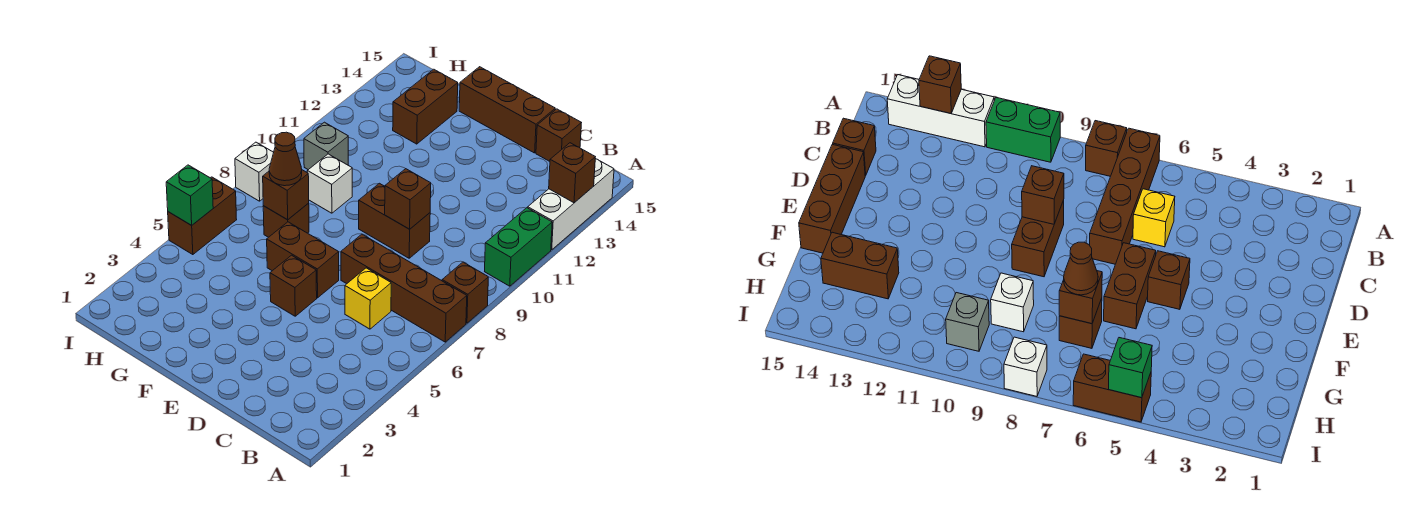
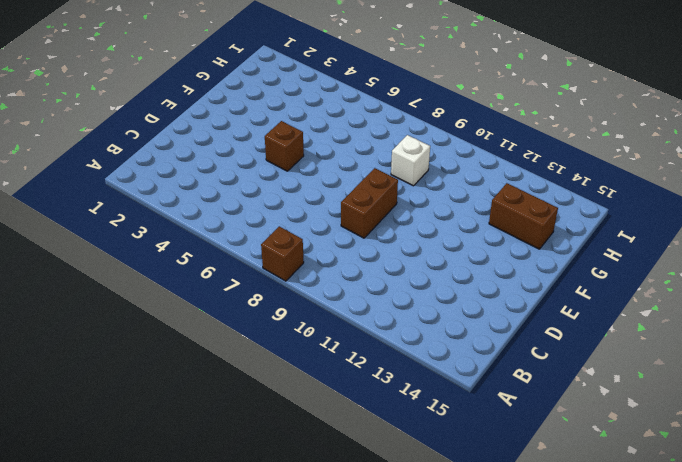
none -> brown brick A7:D7 level 1
none -> green brick A10:A11 level 1
none -> white brick A12:A14 level 1

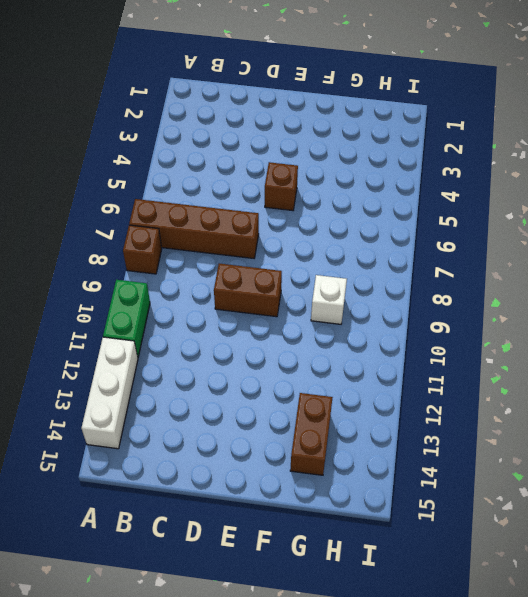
none -> yellow brick C6 level 1
none -> brown brick C15 level 1
none -> brown brick D15:F15 level 1

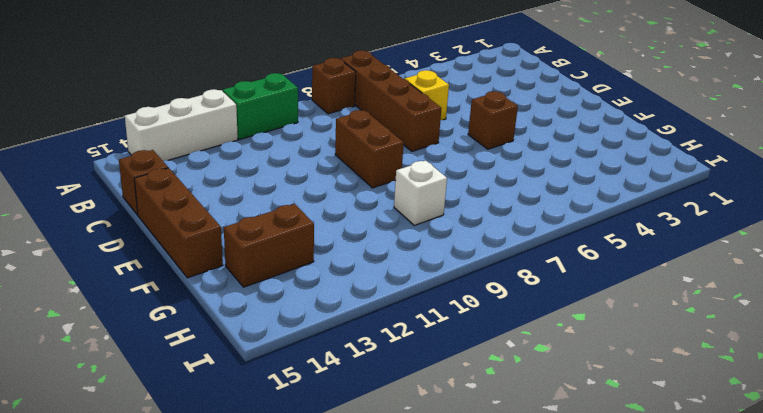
none -> brown brick E6:F6 level 1
none -> brown brick G7 level 1
none -> grey brick H10 level 1

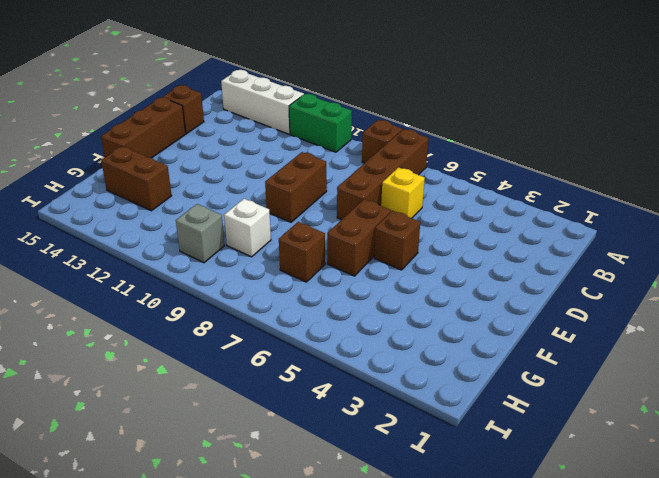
none -> brown brick I5:I6 level 1
none -> white brick I8 level 1
none -> brown brick A13 level 2

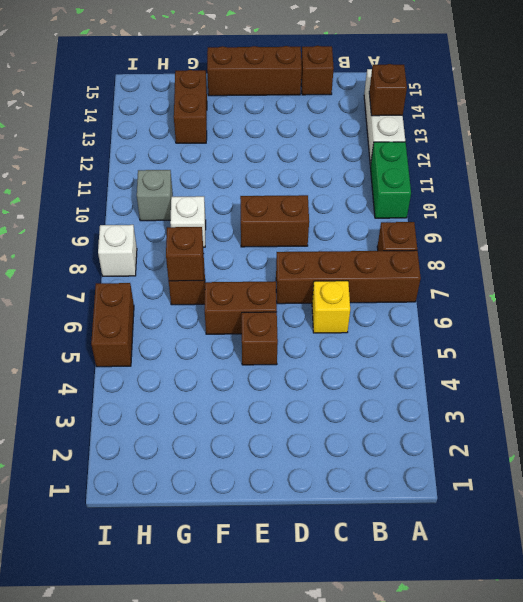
none -> brown brick D9 level 2
none -> green brick I5 level 2
none -> brown cone G7 level 3

